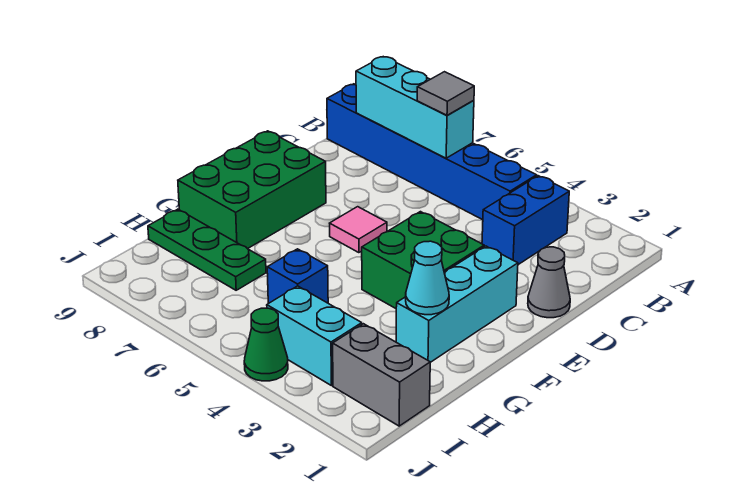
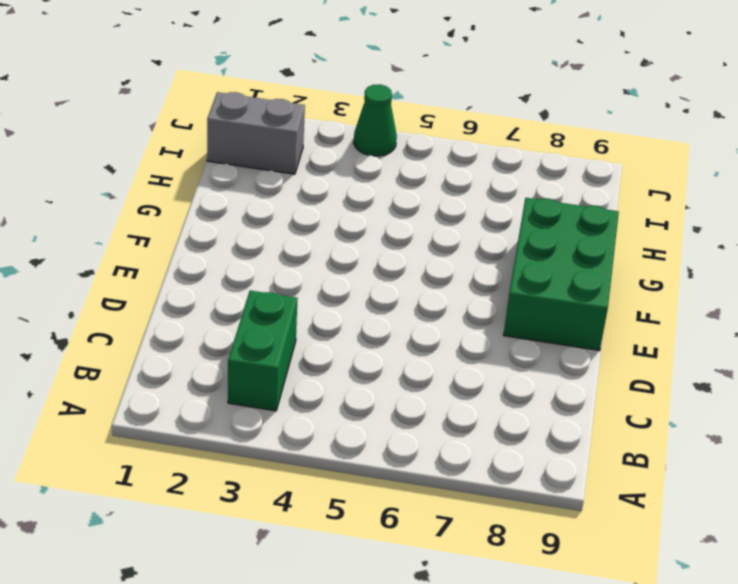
green brick B3:C3 level 1 -> blue brick B3:C3 level 1
none -> blue brick B4:B9 level 1
none -> grey cone D1 level 1
none -> cyan brick E2:G2 level 1

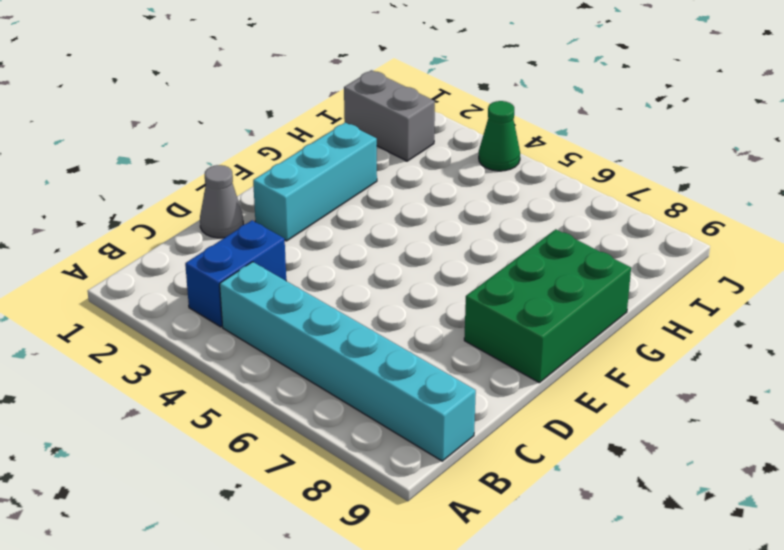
cyan brick B4:B9 level 1 -> blue brick B4:B9 level 1
none -> green brick E3:F4 level 1
none -> pink tile E6 level 1
none -> blue brick H5 level 1

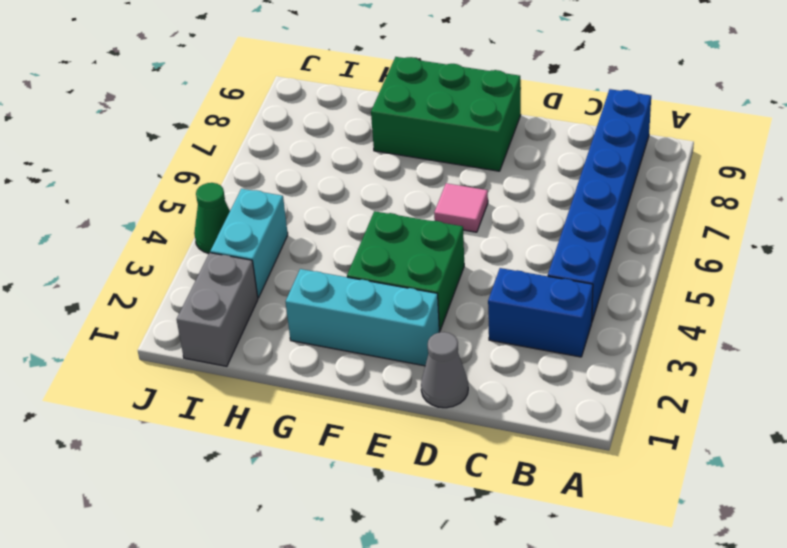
none -> blue brick H5 level 1
none -> green plate H7:H9 level 1
none -> cyan brick B6:B8 level 2

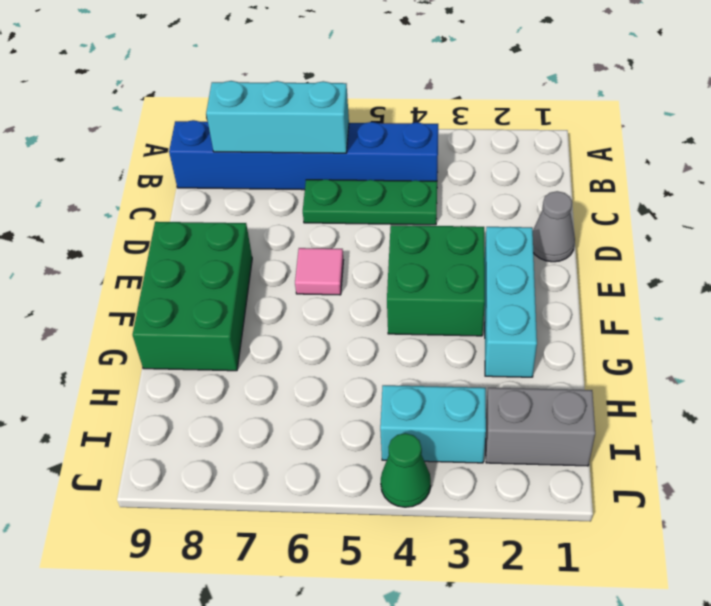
green plate C4:C6 level 1 -> green plate H7:H9 level 1
none -> blue brick B3:C3 level 1
none -> blue brick H5 level 1
none -> cyan cone G2 level 2

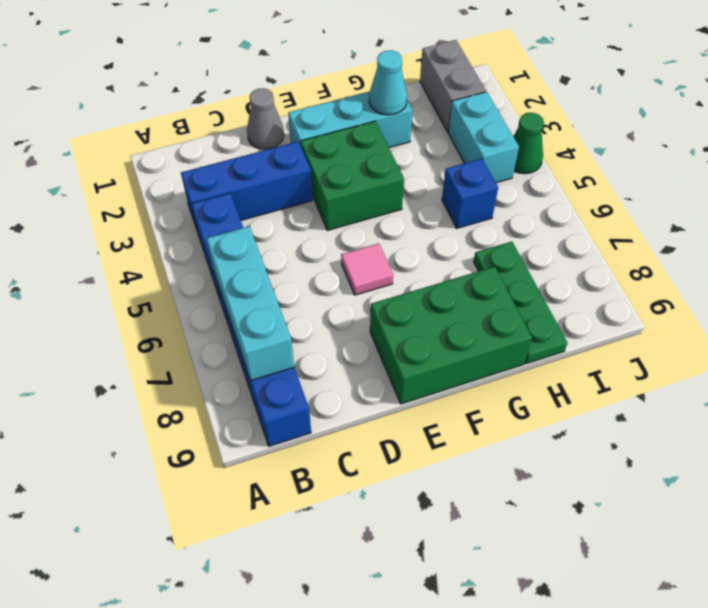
blue brick B3:D3 level 1 -> blue brick B3:C3 level 1
none -> grey tile B6 level 3

